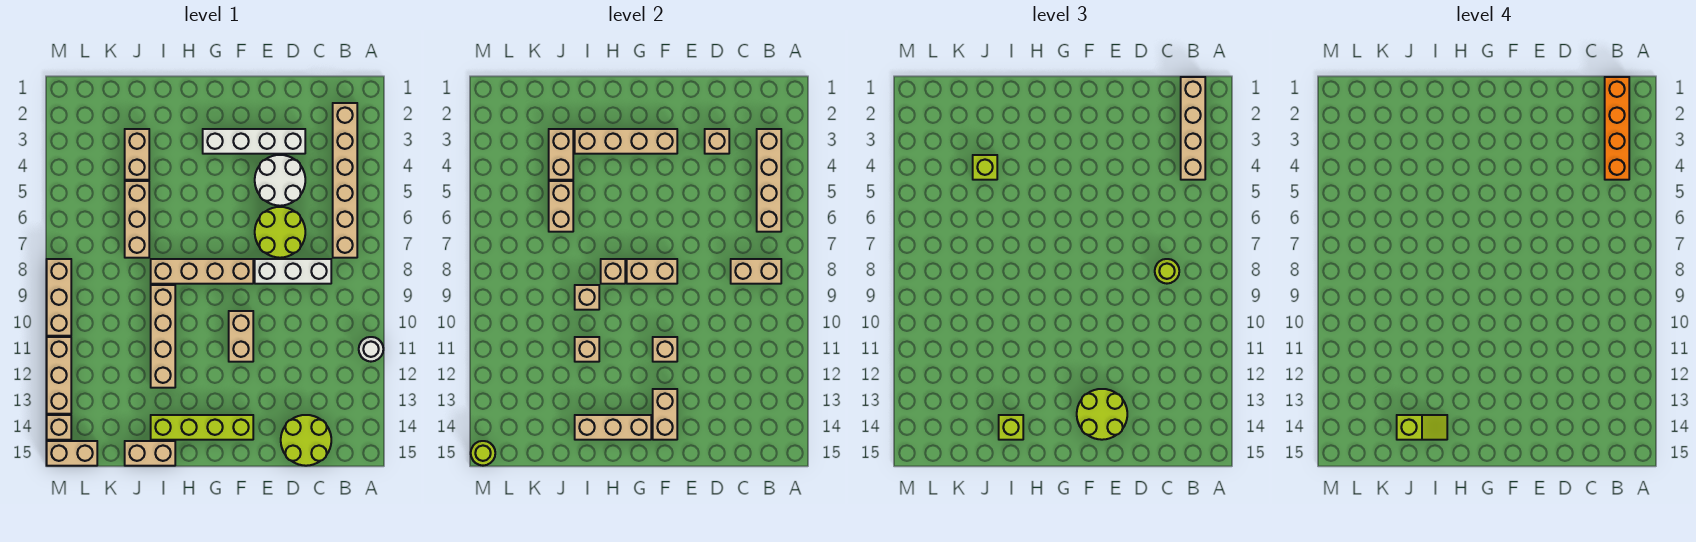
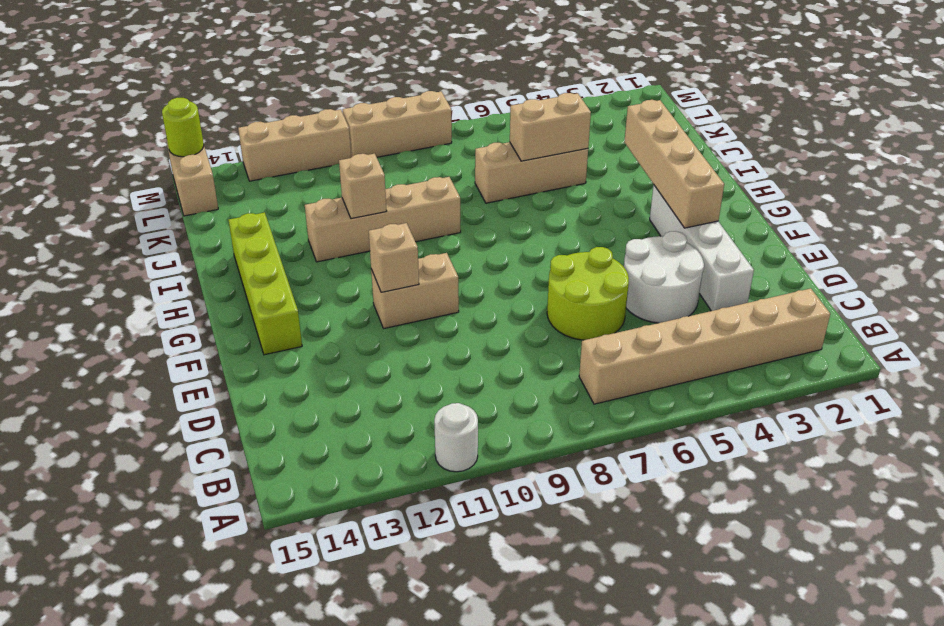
none -> white brick C8:E8 level 1
none -> lime round brick C14:D15 level 1
none -> tan brick F8:I8 level 1
none -> tan brick I15:J15 level 1

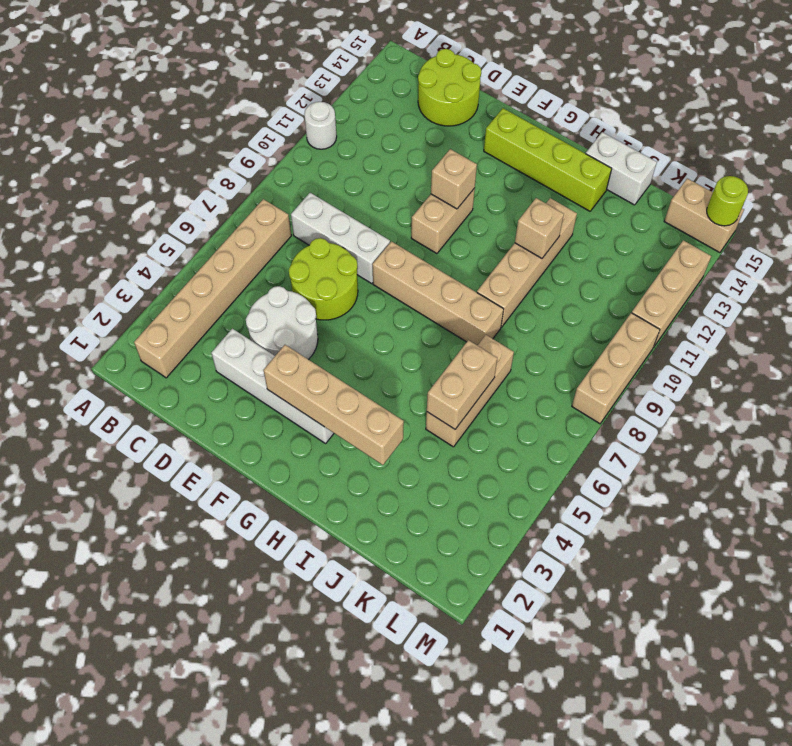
white brick I15:J15 level 1 -> tan brick I15:J15 level 1
none -> tan brick J3:J4 level 1
none -> tan brick M14 level 1
none -> tan brick B3:B6 level 2
none -> tan brick B8:C8 level 2

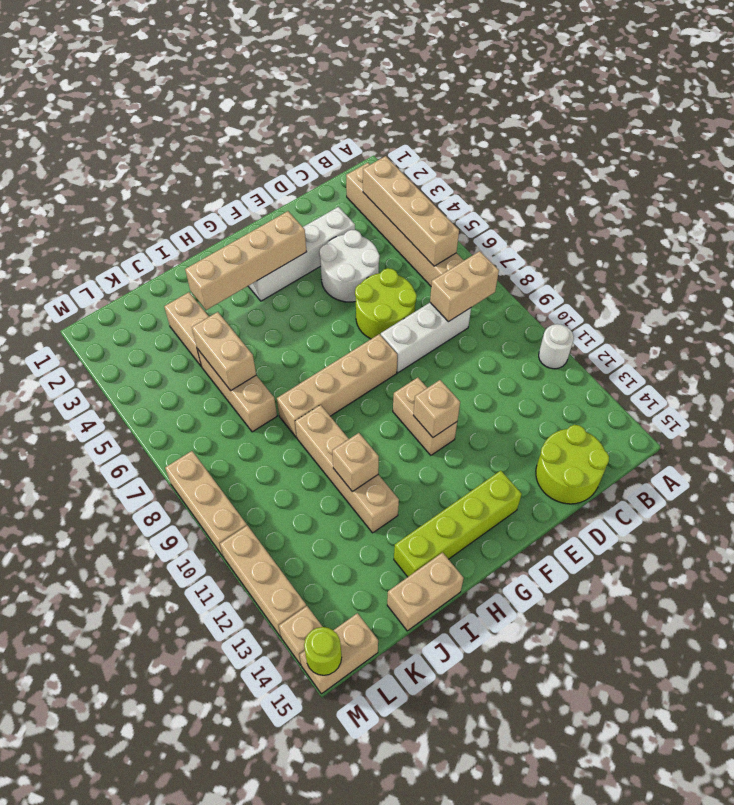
none -> tan brick D3 level 2
none -> tan brick F8:G8 level 2
none -> tan brick F13:F14 level 2
none -> tan brick G14:I14 level 2

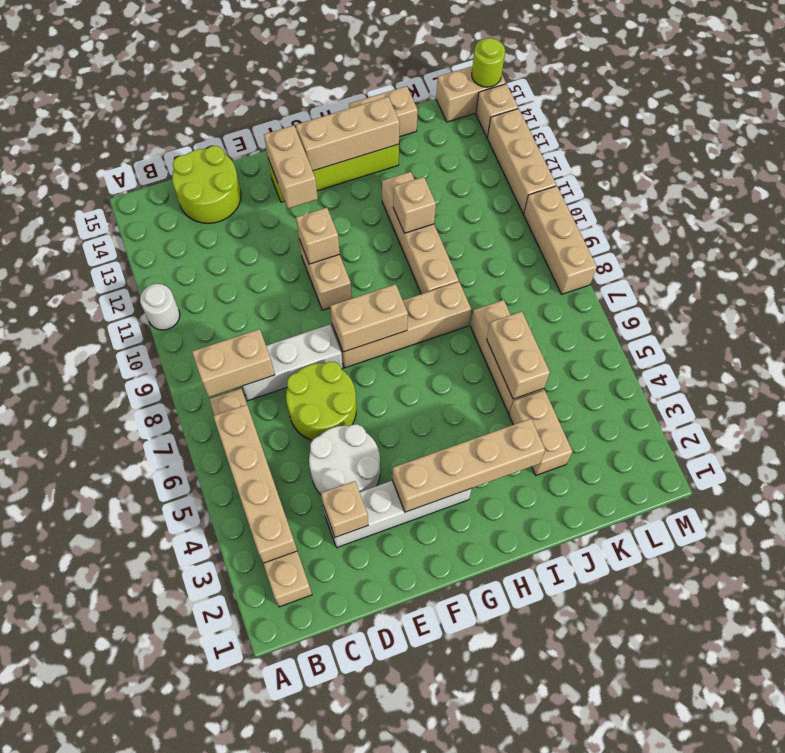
none -> tan brick H8 level 2
none -> tan brick I9 level 2
none -> tan brick J3:J4 level 2
none -> tan brick B1:B4 level 3

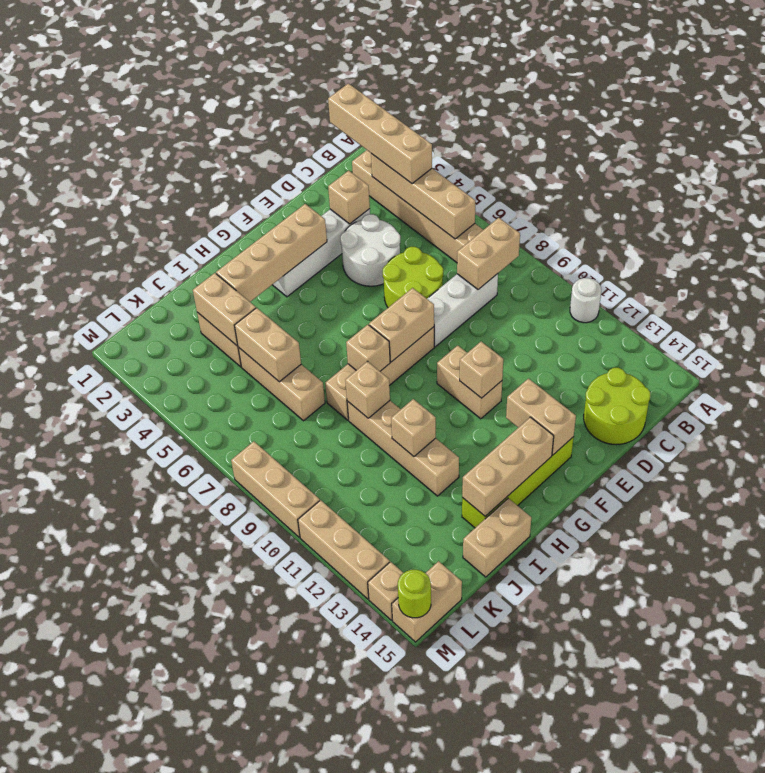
none -> lime round brick C8 level 3
none -> lime round brick E13:F14 level 3
none -> lime brick I14 level 3
none -> lime brick J4 level 3

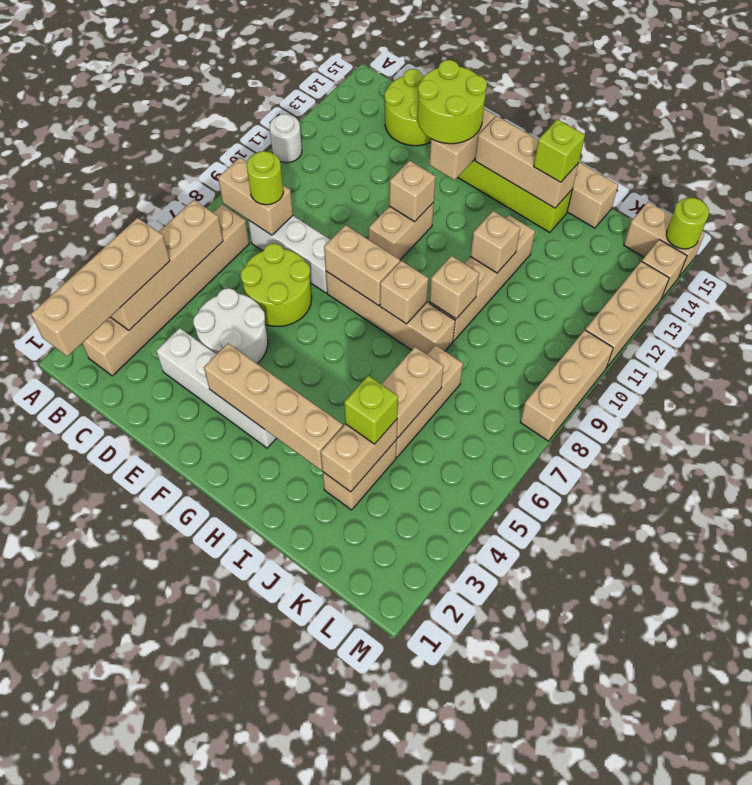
none -> tan brick D3 level 2
none -> orange brick B1:B4 level 4
none -> lime slope I14:J14 level 4 top J

